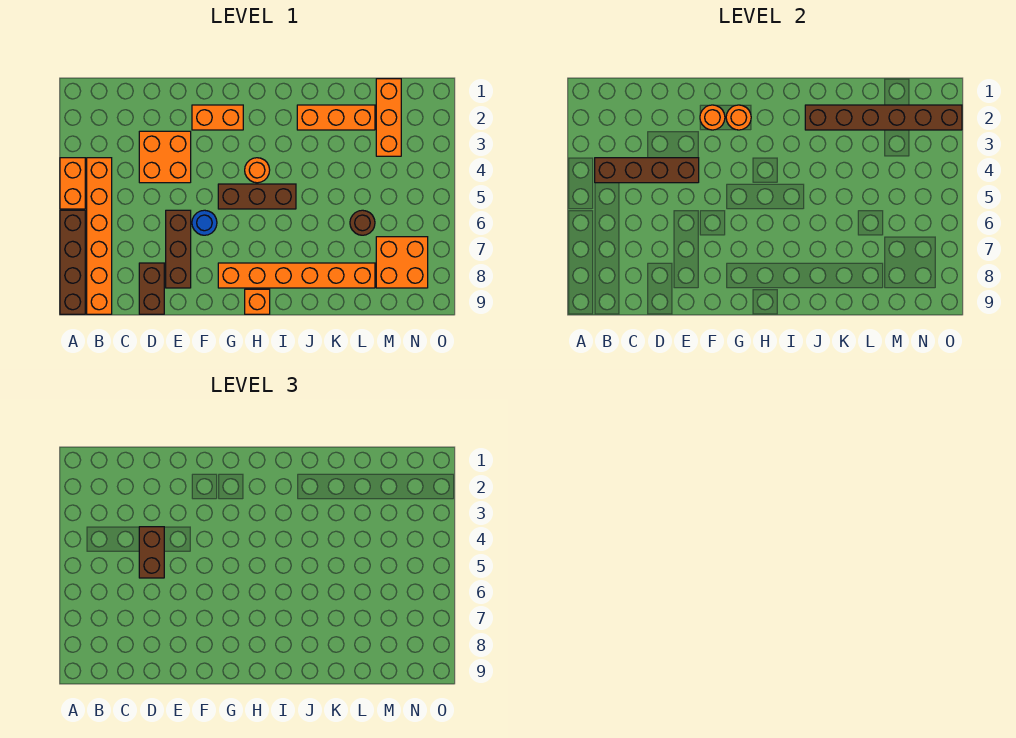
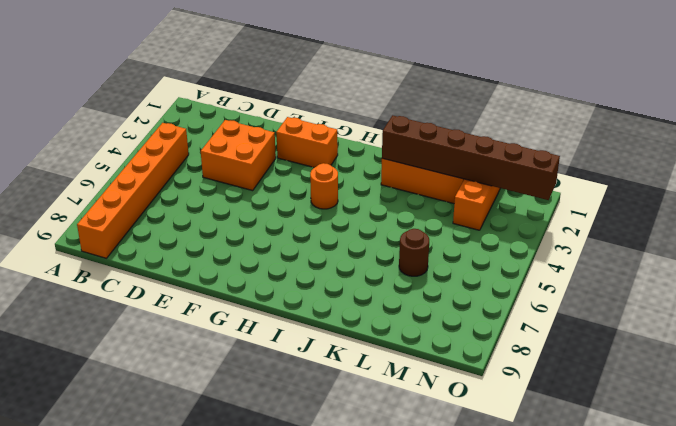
none -> orange brick A4:A5 level 1
none -> brown brick A6:A9 level 1
none -> brown brick D8:D9 level 1

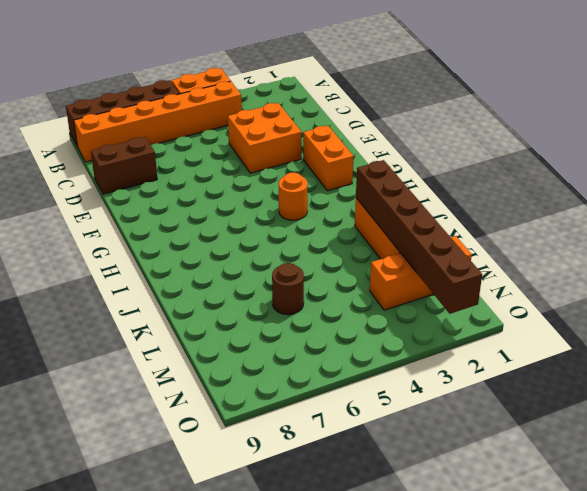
none -> brown brick E6:E8 level 1
none -> blue round brick F6 level 1
none -> brown brick G5:I5 level 1

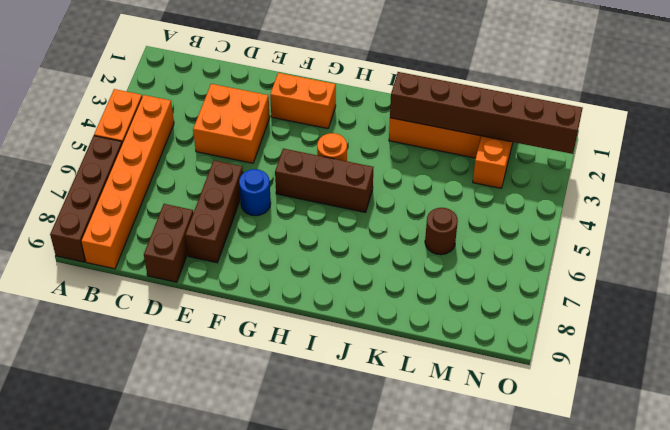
none -> orange brick G8:L8 level 1
none -> orange brick H9 level 1
none -> orange brick M7:N8 level 1

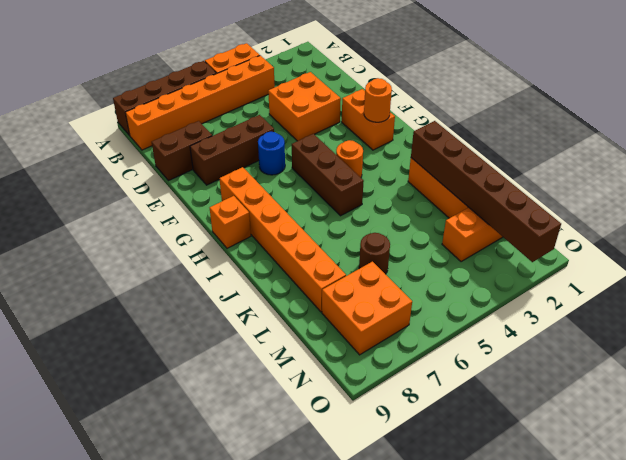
none -> brown brick B4:E4 level 2
none -> orange round brick F2 level 2
none -> brown brick D4:D5 level 3

